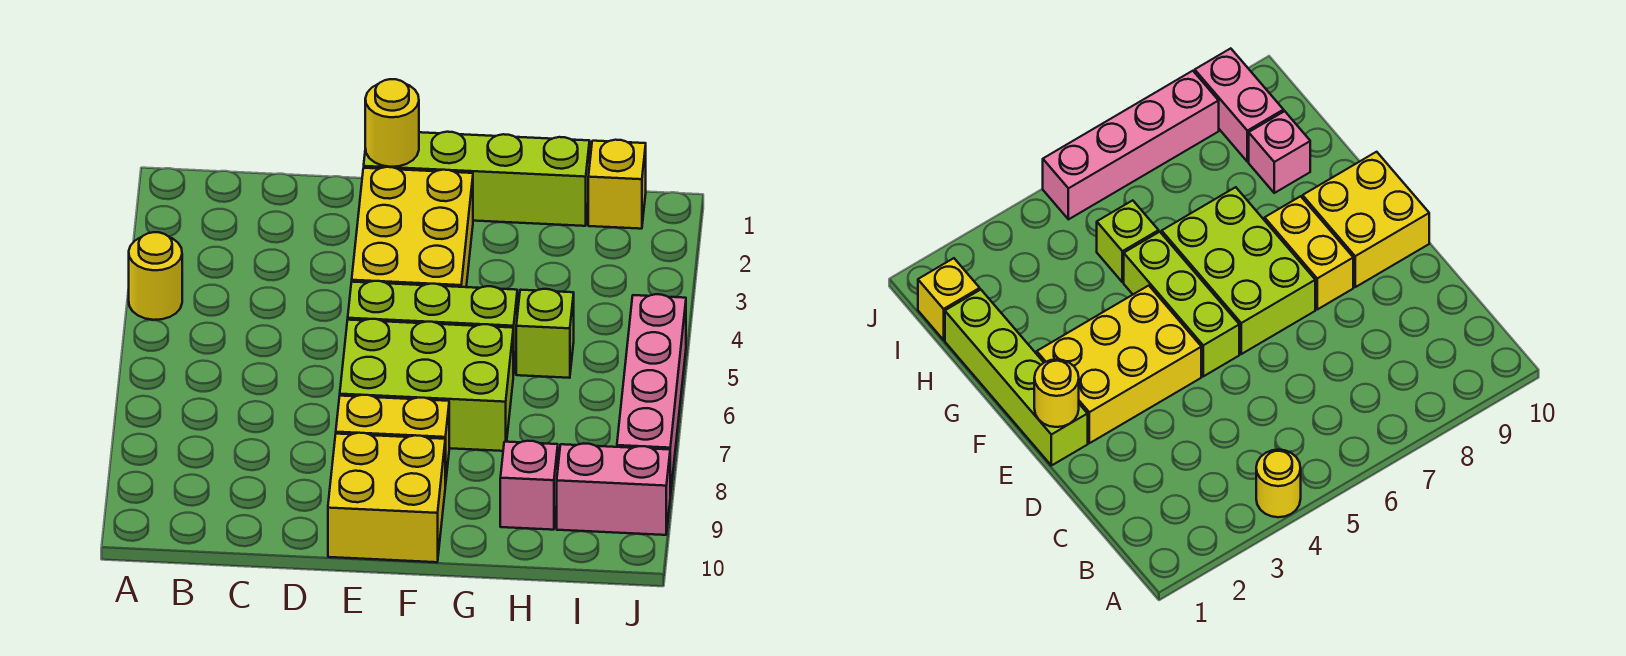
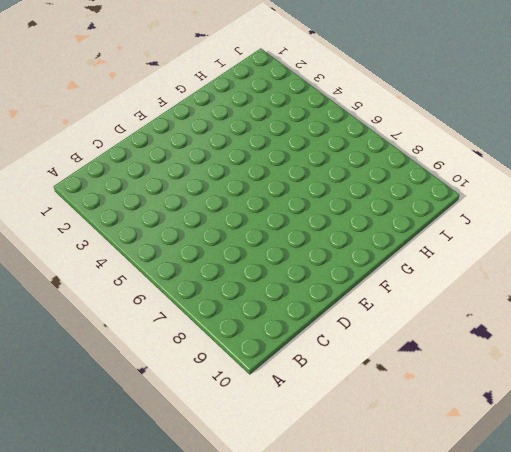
none -> yellow round brick A4 level 1
none -> lime brick E1:H1 level 1
none -> yellow brick E2:F4 level 1

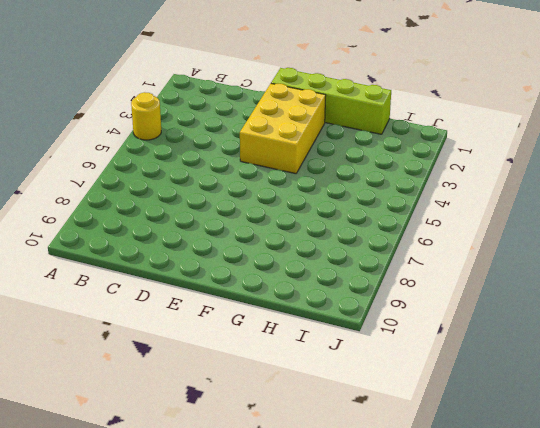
none -> lime brick E5:G5 level 1
none -> lime brick E6:G7 level 1
none -> yellow brick E8:F8 level 1

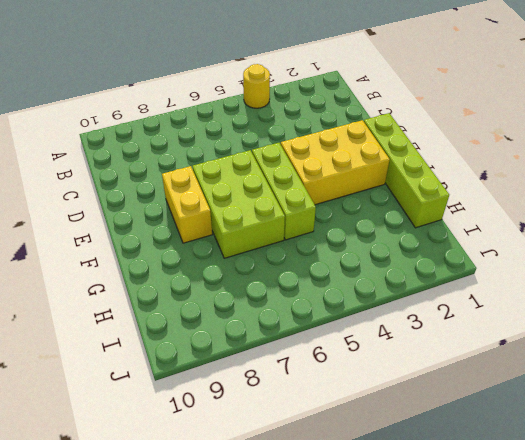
none -> yellow brick E9:F10 level 1
none -> lime brick H5 level 1
none -> pink brick H9 level 1

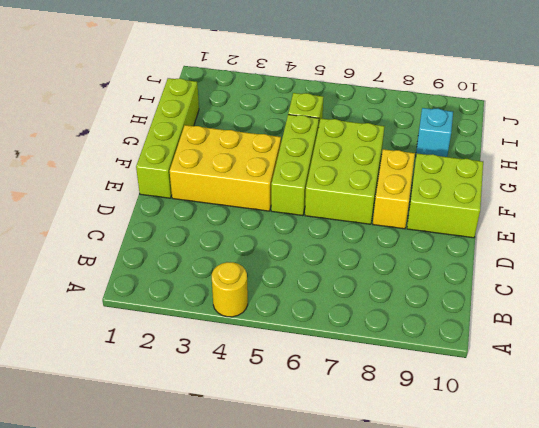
lime brick E9:F10 level 1 -> yellow brick E9:F10 level 1
cyan brick H9 level 1 -> pink brick H9 level 1
none -> yellow brick I1 level 1
none -> pink brick I9:J9 level 1
none -> pink brick J5:J8 level 1

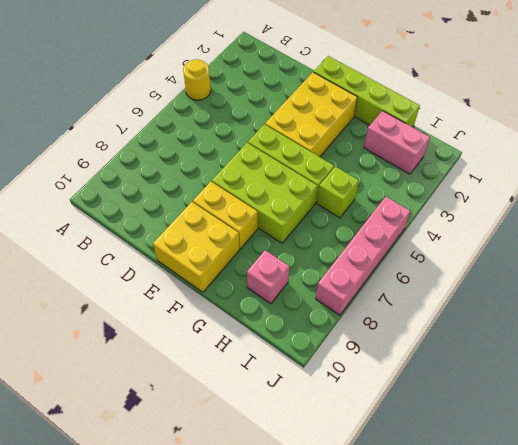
pink brick H2:I2 level 1 -> pink brick I9:J9 level 1
none -> yellow brick I1 level 1
none -> yellow round brick E1 level 2

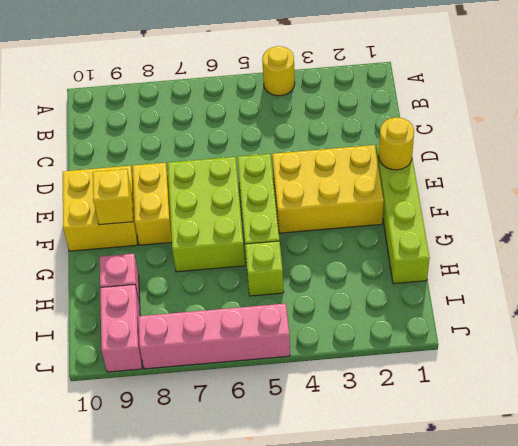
yellow brick F9 level 2 -> yellow brick I1 level 1

